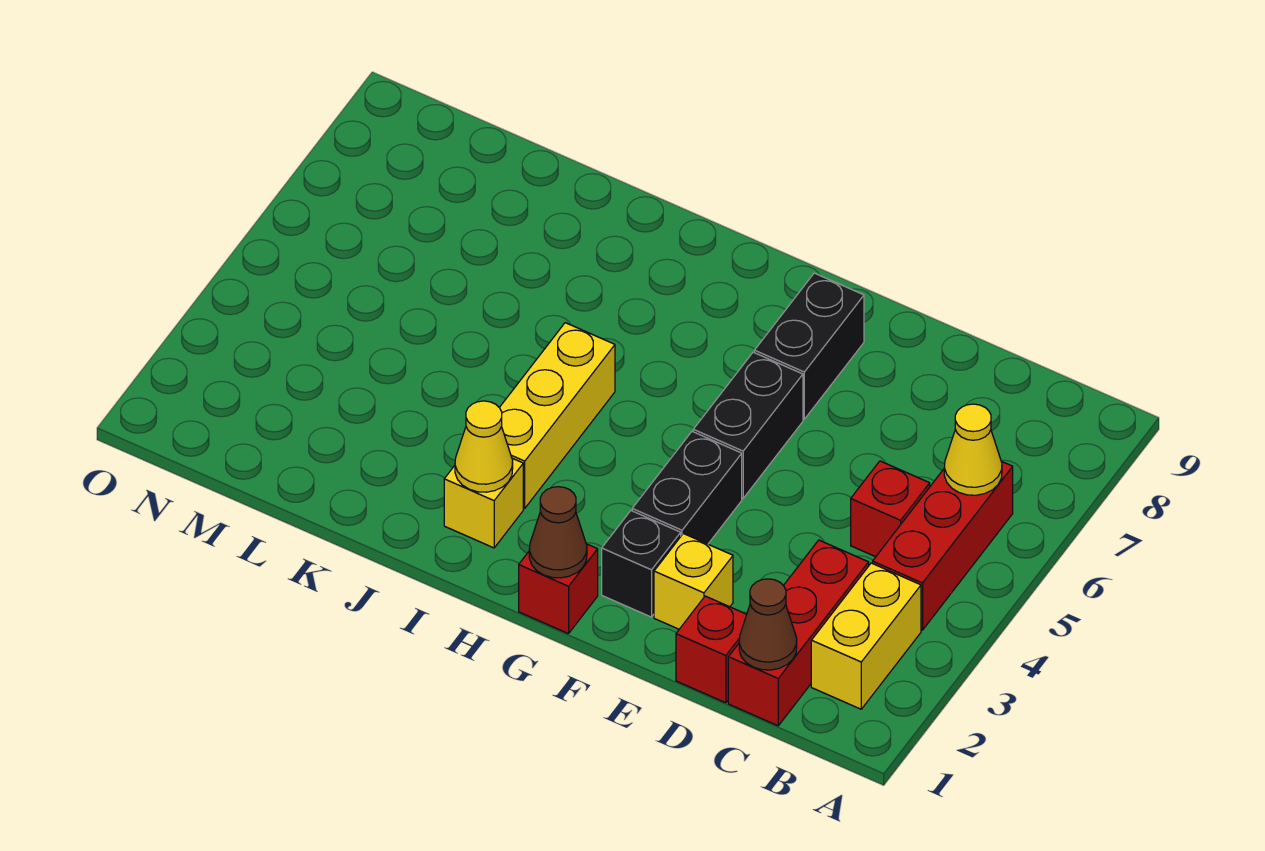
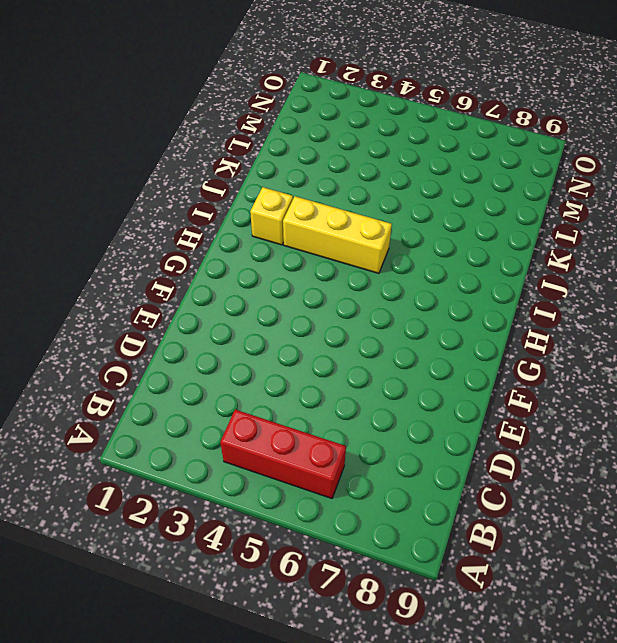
none -> yellow brick B2:B3 level 1
none -> red brick C1:C3 level 1
none -> red brick C5 level 1

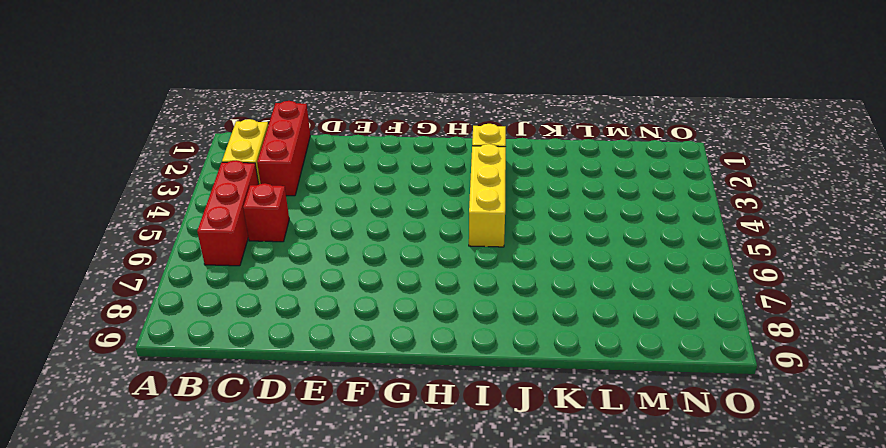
none -> red brick D1 level 1
none -> yellow brick E2 level 1
none -> black brick F2 level 1

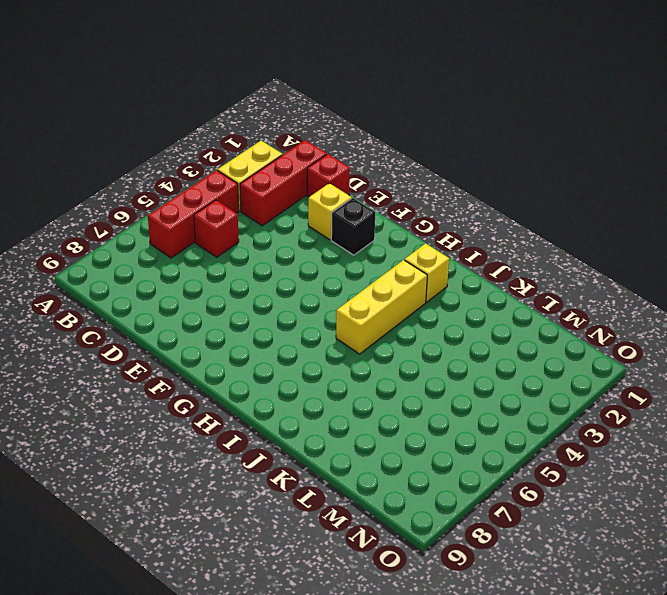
none -> black brick F3:F4 level 1
none -> black brick F5:F6 level 1
none -> black brick F7:F8 level 1

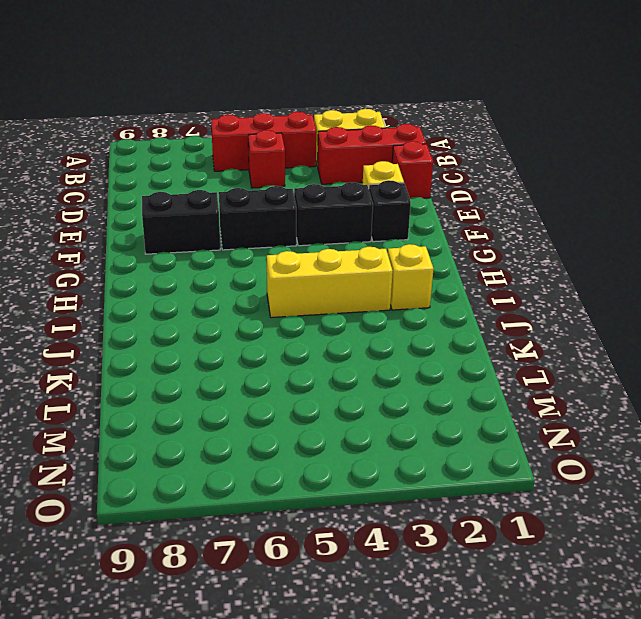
none -> red brick G1 level 1
none -> yellow cone B6 level 2
none -> brown cone C1 level 2

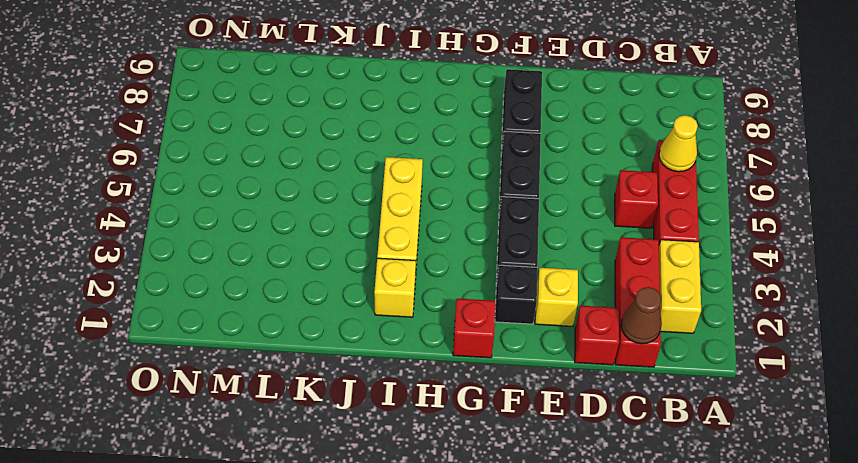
none -> brown cone G1 level 2
none -> yellow cone I2 level 2

